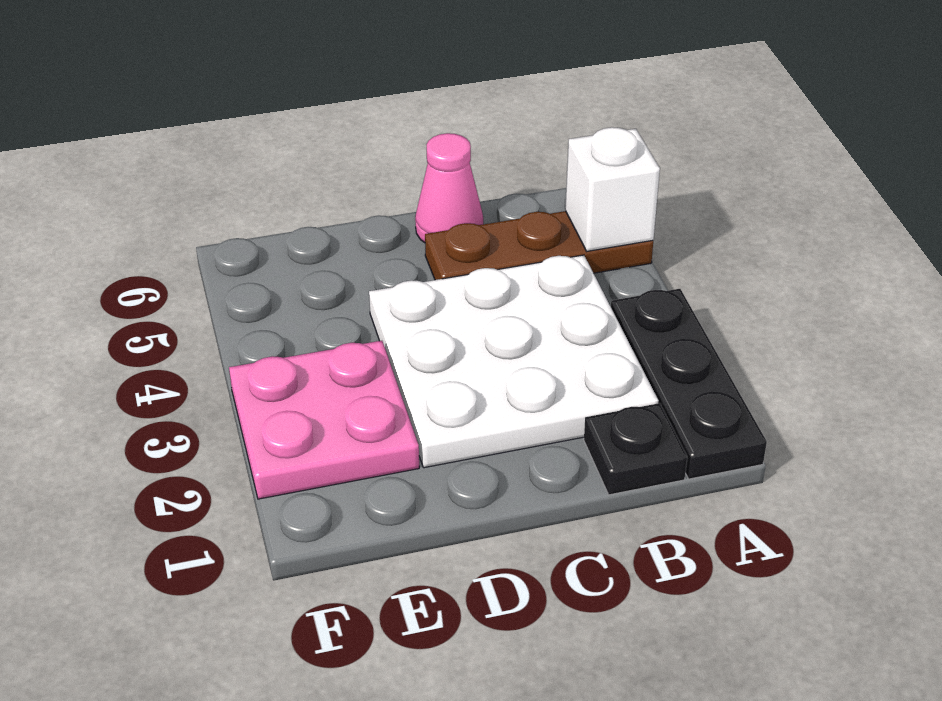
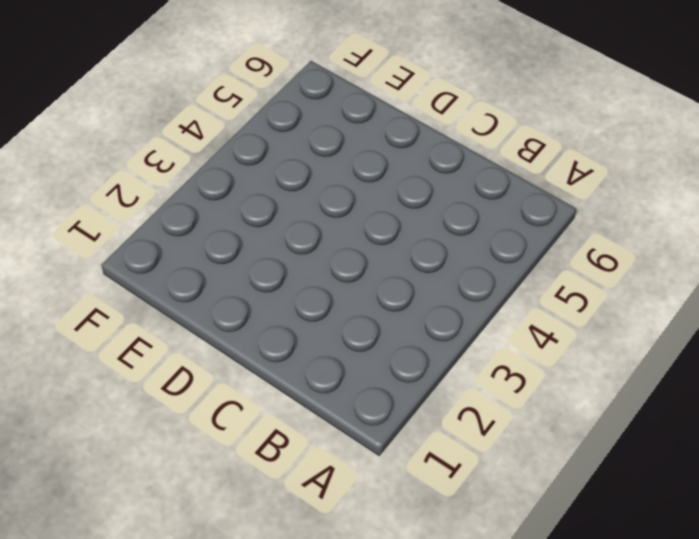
none -> black plate A1:A3 level 1
none -> brown plate A5:C5 level 1

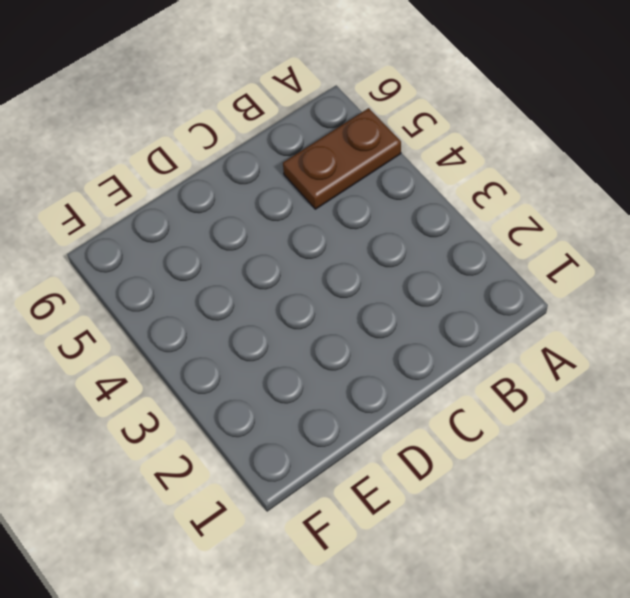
brown plate A5:B5 level 1 -> brown plate A5:C5 level 1
none -> black plate A1:A3 level 1
none -> black plate B1 level 1

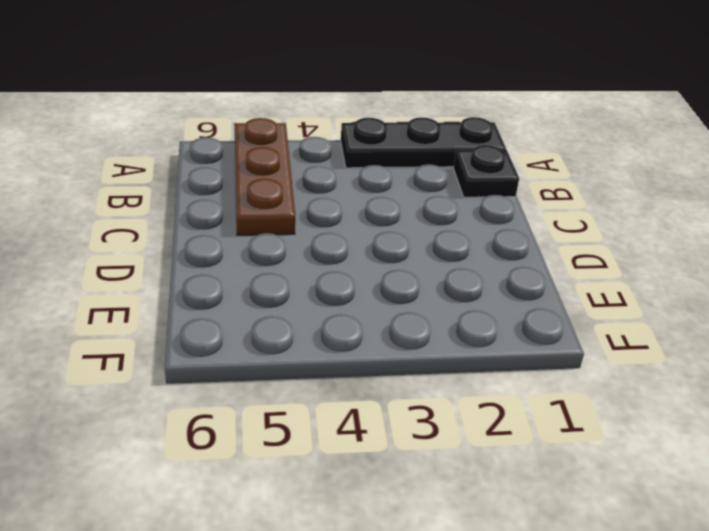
none -> white plate B2:D4 level 1
none -> pink cone C6 level 1

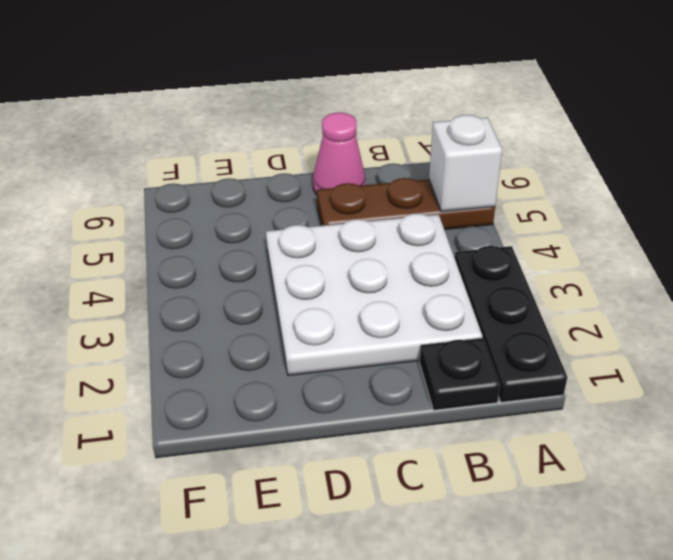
none -> pink plate E2:F3 level 1

